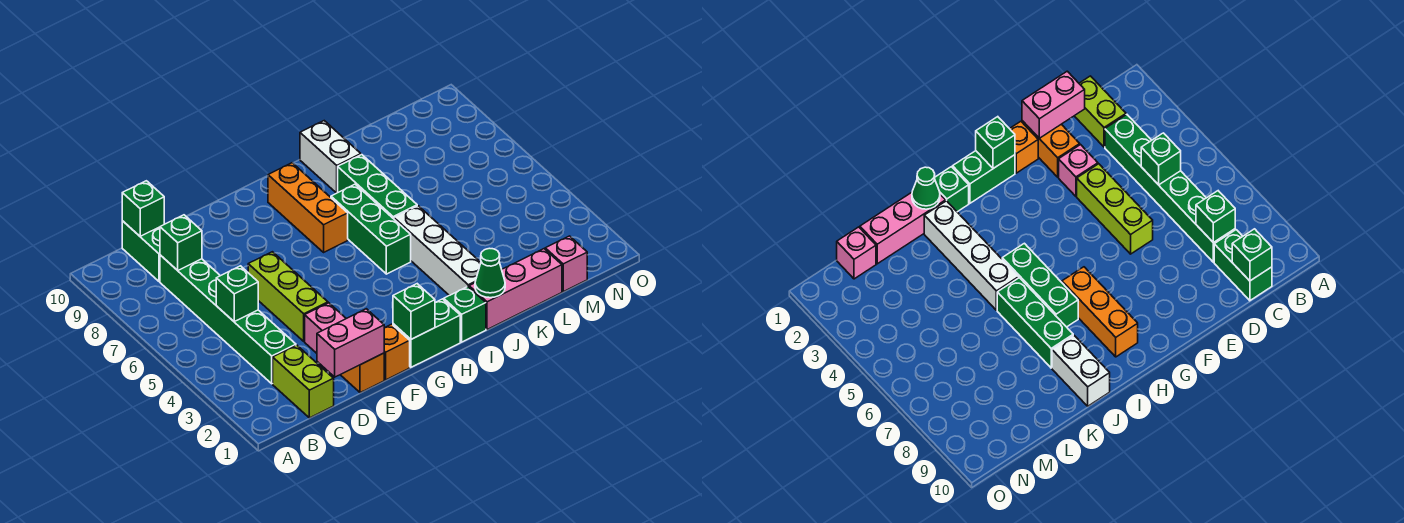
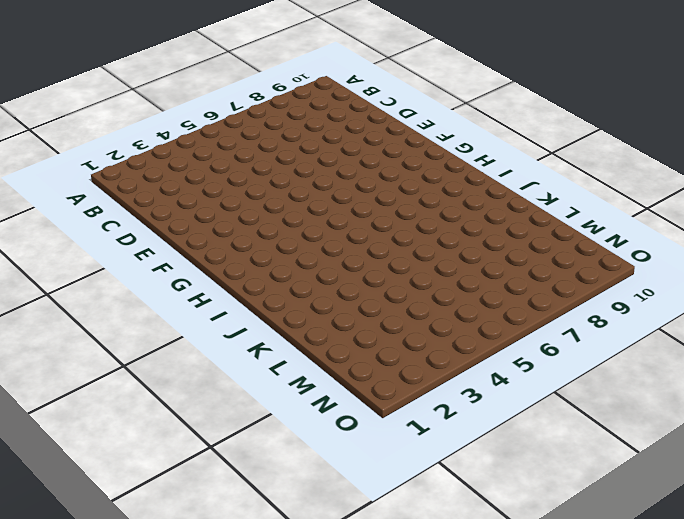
none -> lime brick C1:C2 level 1
none -> green brick C3:C8 level 1
none -> green brick C9:C10 level 1

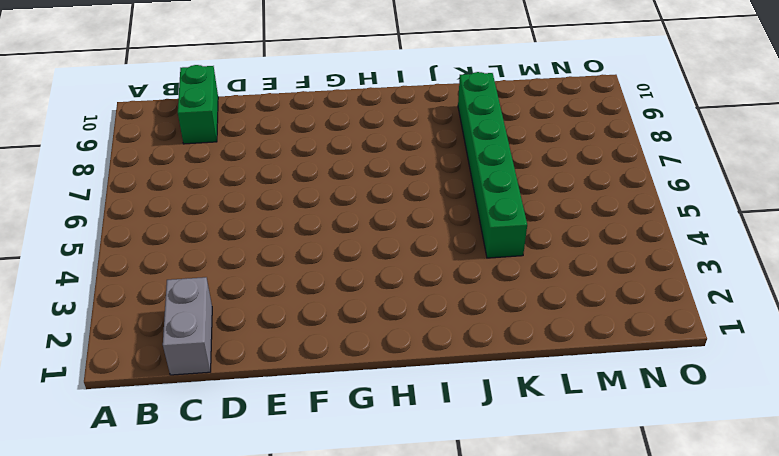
grey brick C1:C2 level 1 -> lime brick C1:C2 level 1
green brick K4:K9 level 1 -> green brick C3:C8 level 1
none -> orange brick E1:E2 level 1
none -> pink brick E3 level 1
none -> lime brick E4:E6 level 1

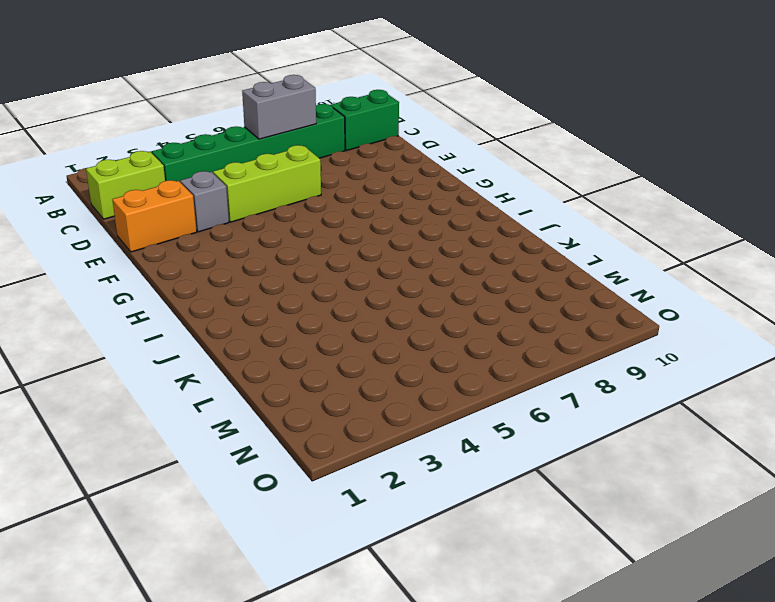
grey brick C6:C7 level 2 -> none
grey brick E3 level 1 -> pink brick E3 level 1
none -> orange brick F1 level 1
none -> green brick G1:H1 level 1
none -> orange brick H7:H9 level 1

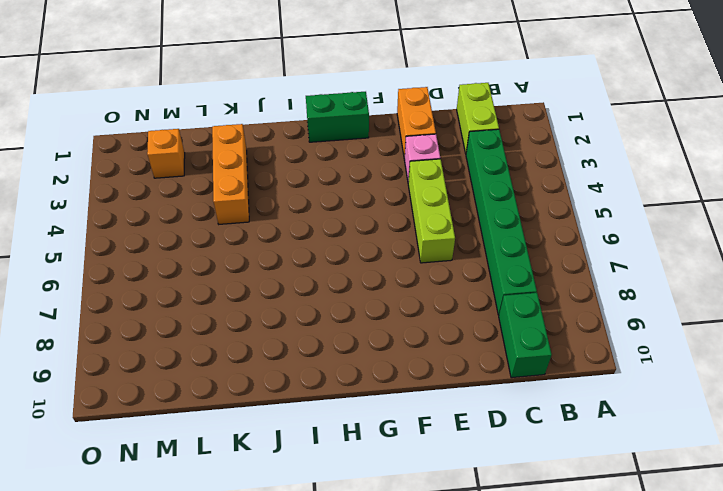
orange brick K2:K4 level 1 -> orange brick H7:H9 level 1
orange brick M2 level 1 -> orange brick F1 level 1
none -> green brick I1 level 1
none -> green brick I5:I7 level 1
none -> pink brick J1:L1 level 1

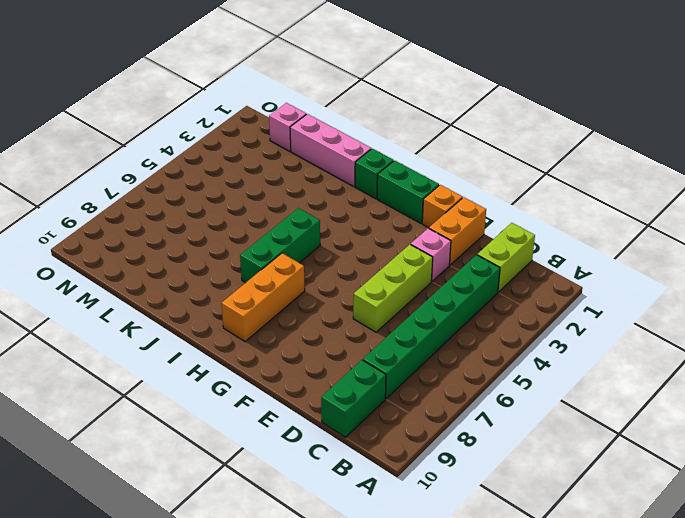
none -> white brick J2:J5 level 1
none -> green brick J6:J8 level 1
none -> white brick J9:J10 level 1

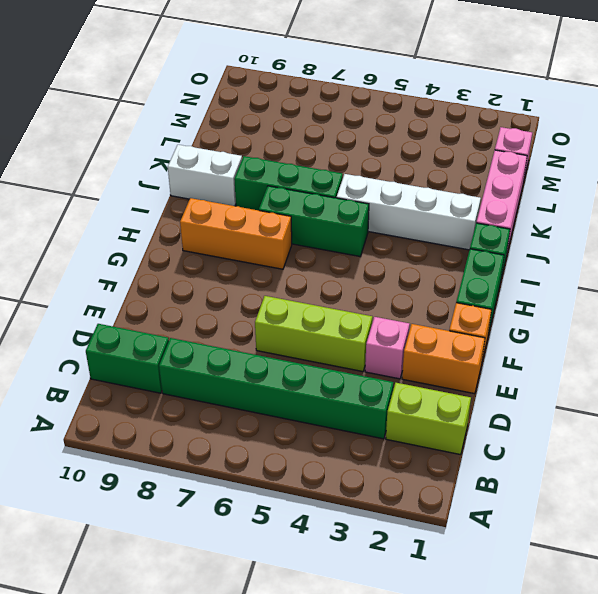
none -> green brick C5 level 2
none -> green brick C8 level 2
none -> green brick C10 level 2

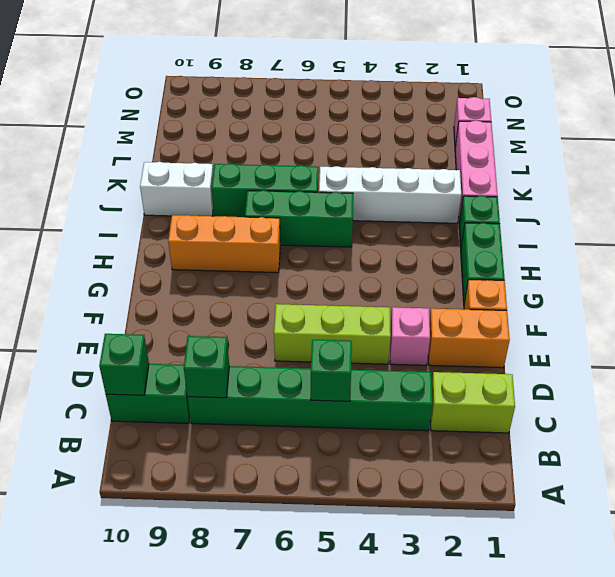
none -> pink brick D1:E1 level 2
none -> green brick G1 level 2
none -> green cone J1 level 2

